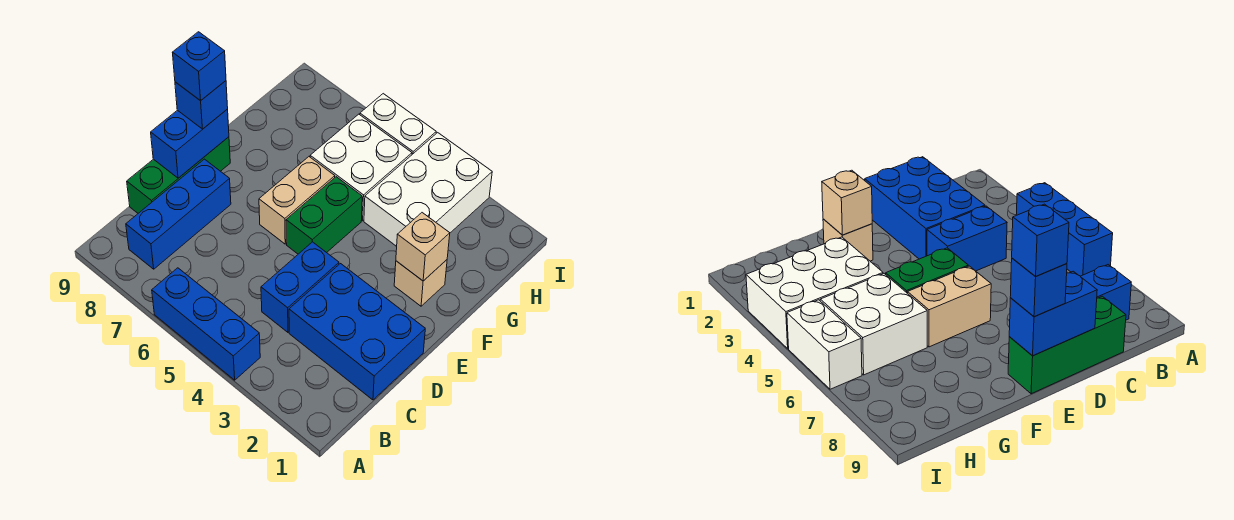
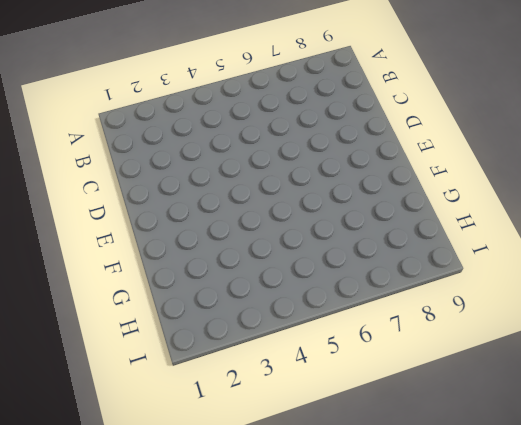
none -> blue brick A4:A6 level 1
none -> blue brick B8:D8 level 1
none -> blue brick C1:D3 level 1

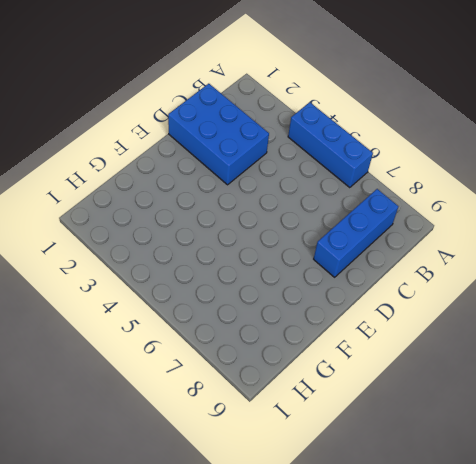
none -> blue brick C4:D4 level 1
none -> green brick C9:E9 level 1
none -> green brick E5:F5 level 1

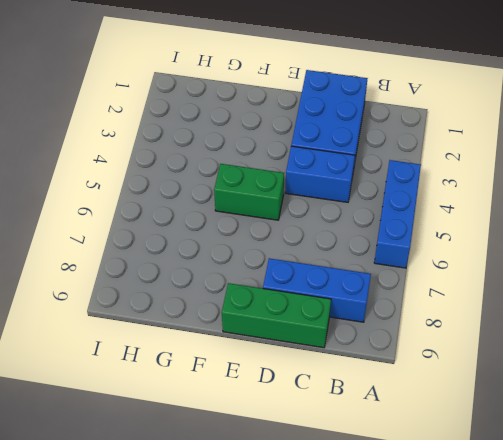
none -> tan brick E6:F6 level 1
none -> tan brick F2 level 1
none -> white brick G3:I4 level 1

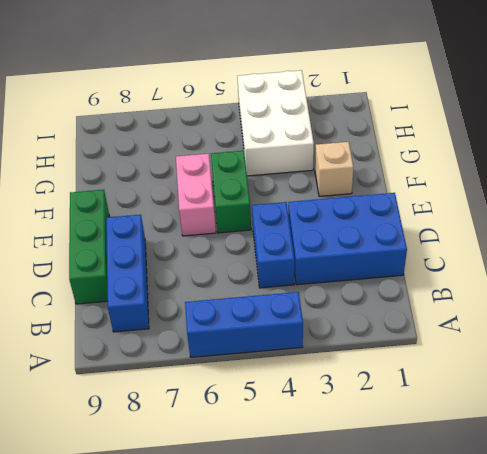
pink brick E6:F6 level 1 -> tan brick E6:F6 level 1
none -> white brick G5:H6 level 1
none -> white brick I5:I6 level 1
none -> blue brick D9:E9 level 2

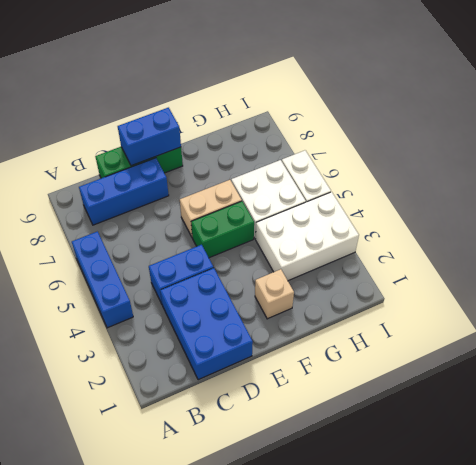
none -> tan brick F2 level 2
none -> blue brick E9 level 3
none -> blue brick E9 level 4

